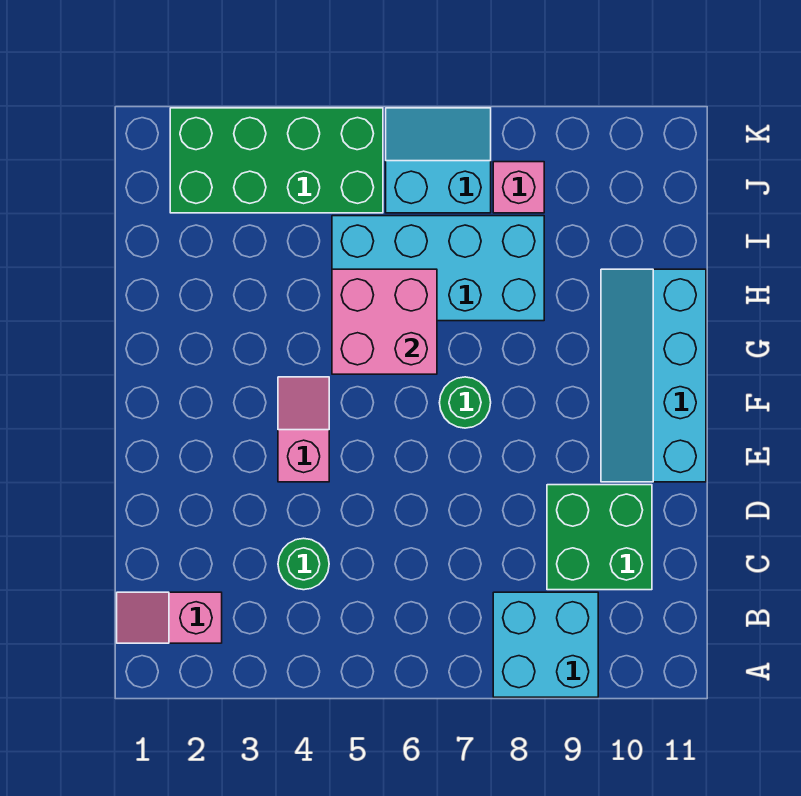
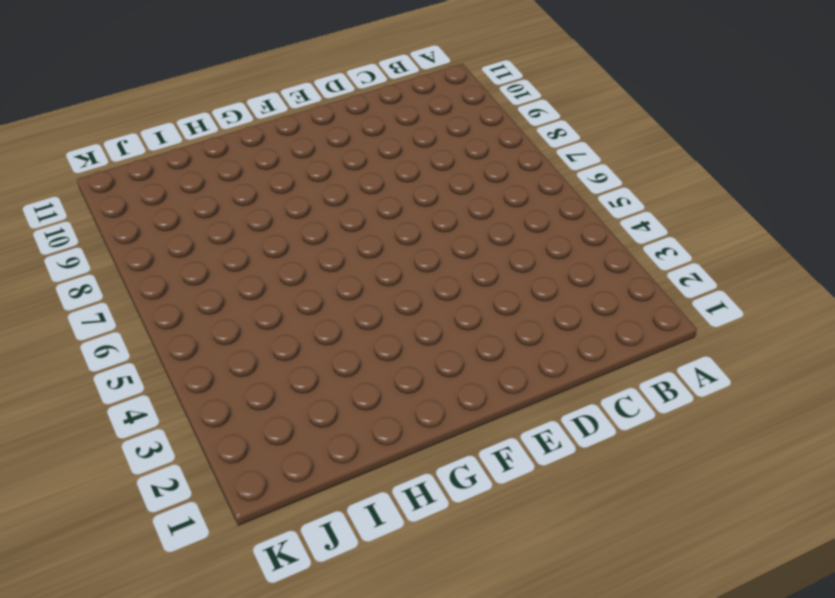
none -> cyan brick A8:B9 level 1
none -> pink slope B1:B2 level 1 top 2
none -> green round brick C4 level 1

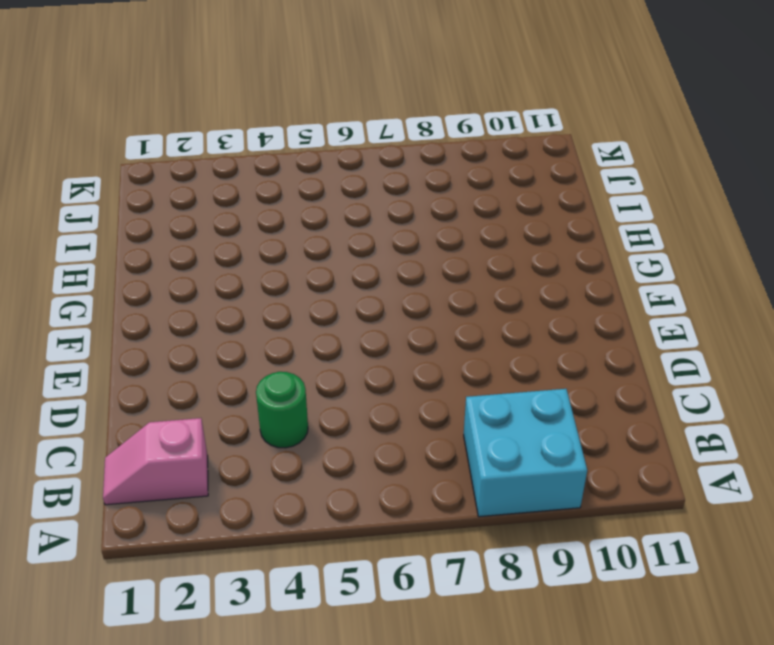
none -> green brick C9:D10 level 1
none -> pink slope E4:F4 level 1 top E
none -> cyan slope E10:H11 level 1 top 11

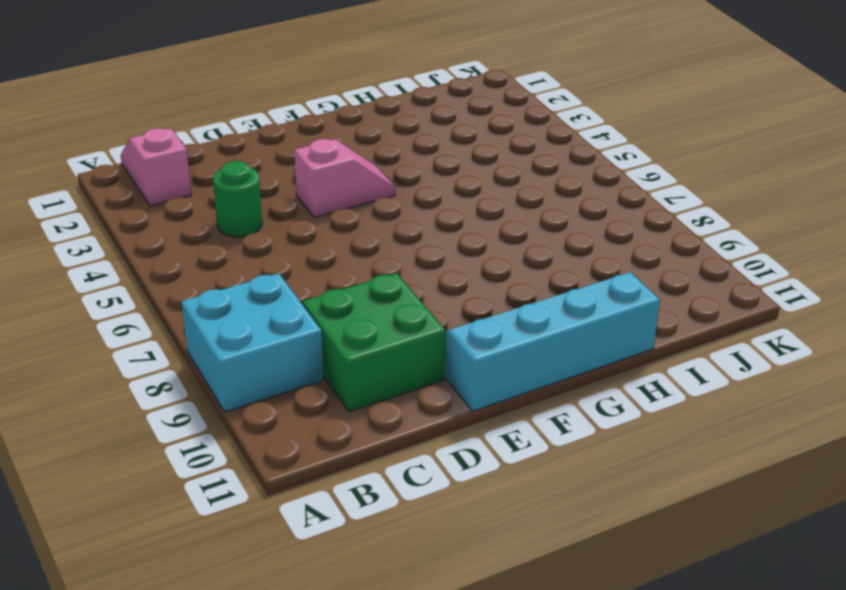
none -> green round brick F7 level 1
none -> cyan brick H5:I8 level 1
none -> green brick J2:K5 level 1

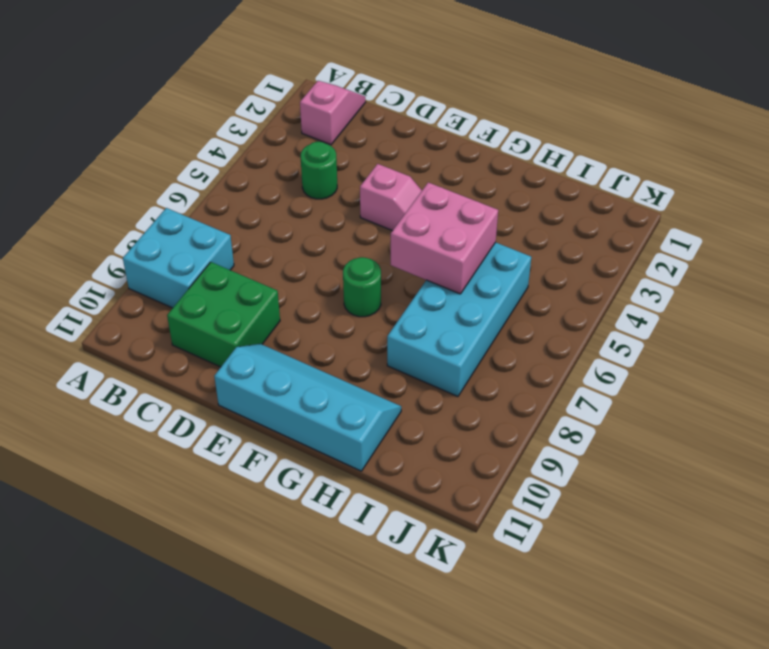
none -> green brick J2:K5 level 1
none -> cyan slope J6:K7 level 1 top J
none -> pink brick J8 level 1

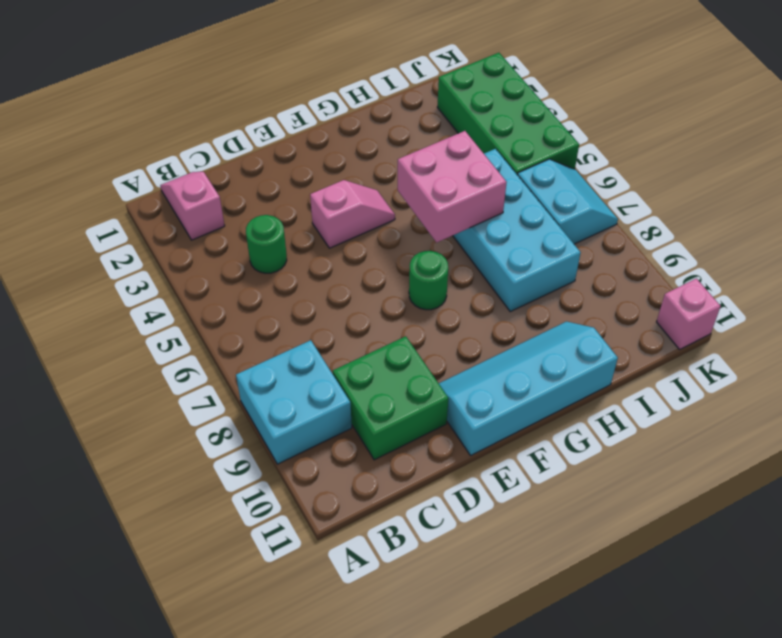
pink brick K11 level 1 -> pink brick J8 level 1

